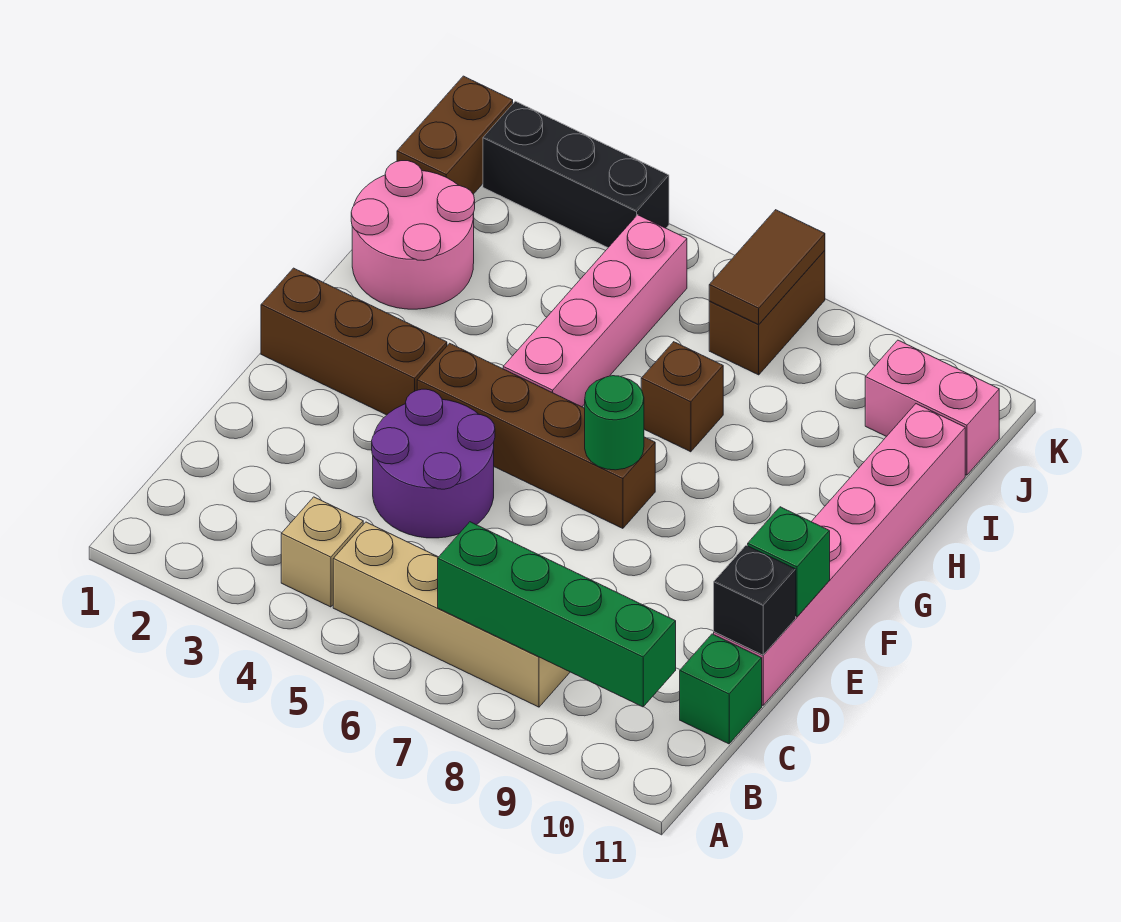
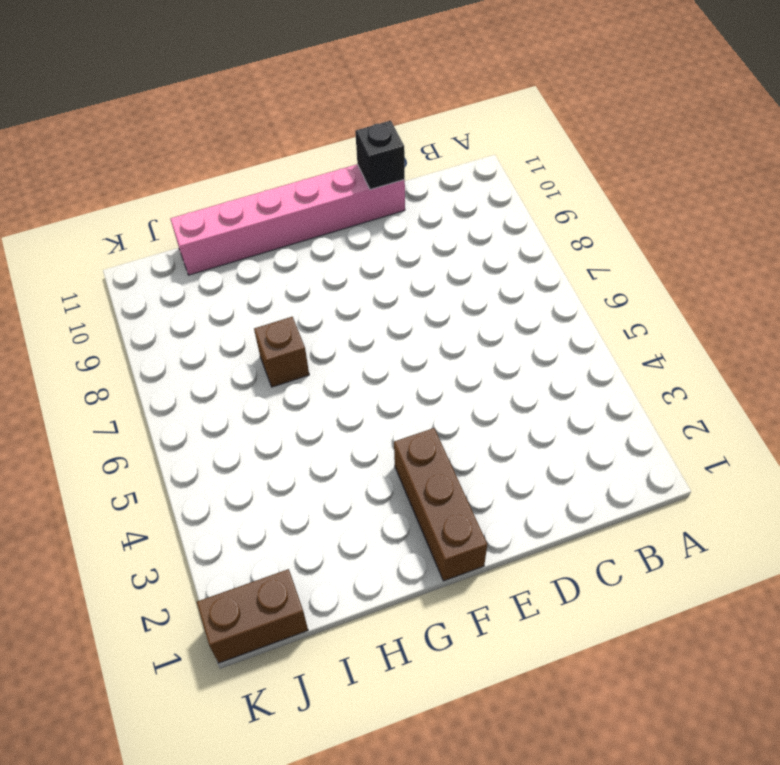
none -> tan brick B4 level 1
none -> tan brick B5:B8 level 1
none -> green brick C11 level 1

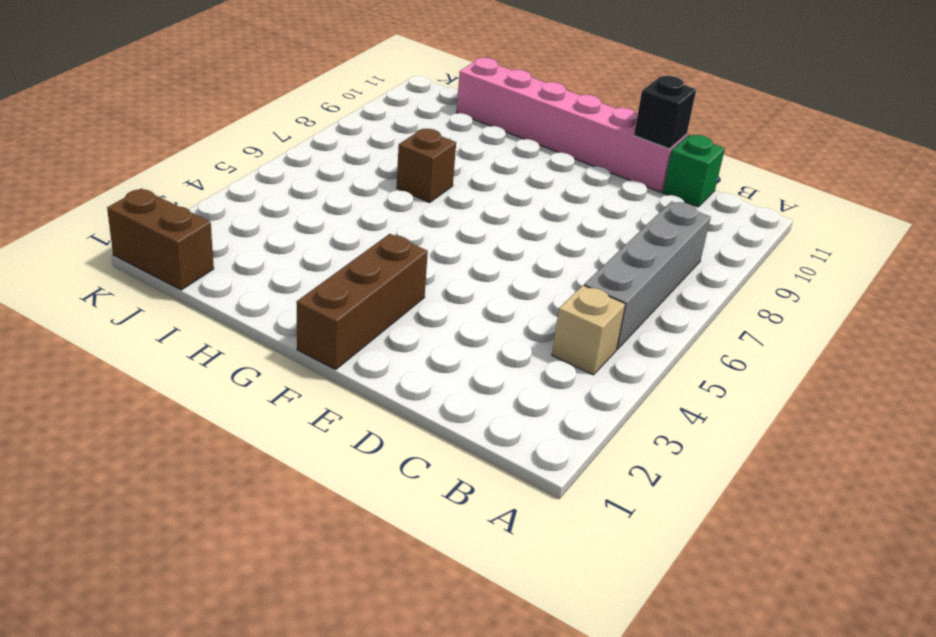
grey brick B5:B8 level 1 -> tan brick B5:B8 level 1
none -> purple round brick D4:E5 level 1
none -> brown brick F4:F7 level 1
none -> pink brick G5:J5 level 1

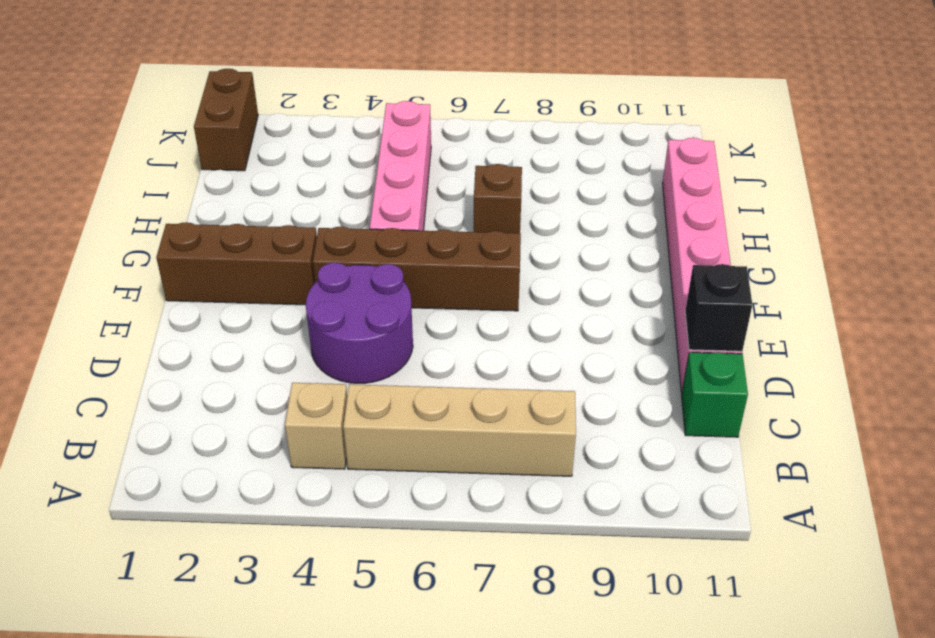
none -> pink round brick H1:I2 level 1
none -> brown brick J7:K7 level 1
none -> pink brick J10:J11 level 1

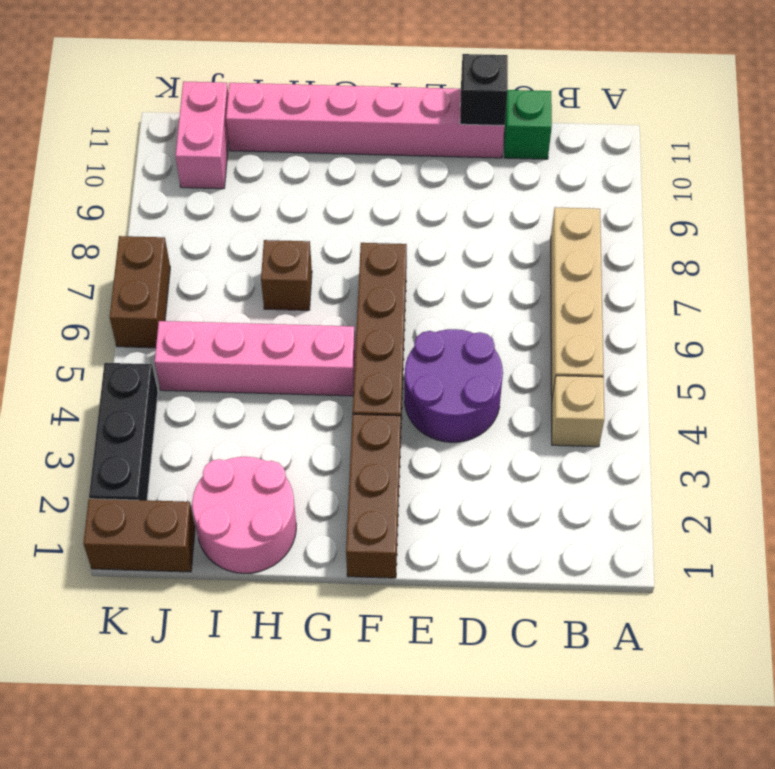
brown brick K6:K7 level 1 -> brown brick J7:K7 level 1
none -> green brick B7:B10 level 2
none -> green brick E11 level 2
none -> green round brick F7 level 2

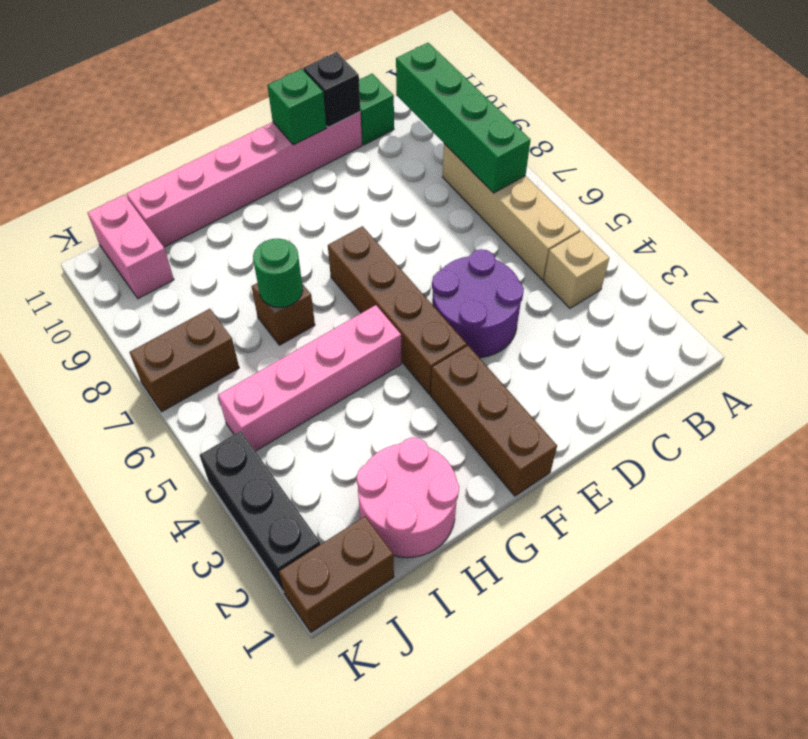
green round brick H7 level 2 -> green round brick F7 level 2
none -> brown tile J7:K7 level 2

